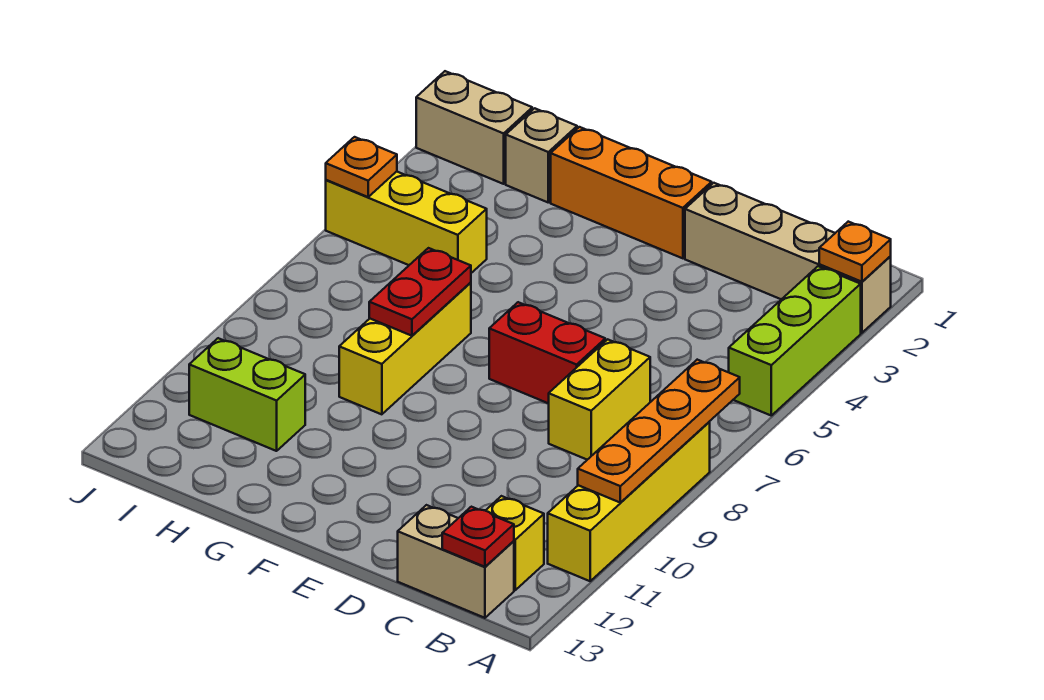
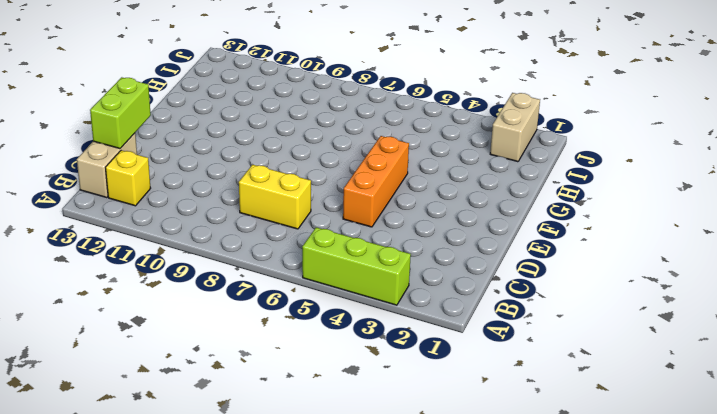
lime brick C13:D13 level 2 -> lime brick H11:I11 level 1
orange brick D5:F5 level 1 -> orange brick E2:G2 level 1
none -> tan brick A2:D2 level 1
none -> yellow brick A8:A11 level 1
none -> red brick D7:E7 level 1

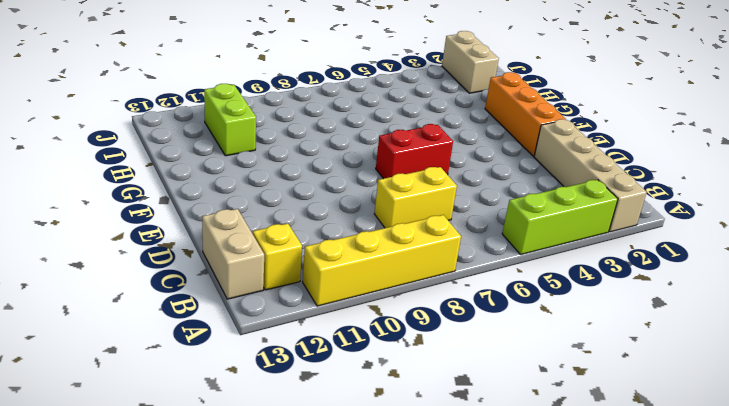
red brick E6:E7 level 1 -> red brick D7:E7 level 1
none -> yellow brick G7:G9 level 1
none -> tan brick H2 level 1
none -> yellow brick H5:J5 level 1

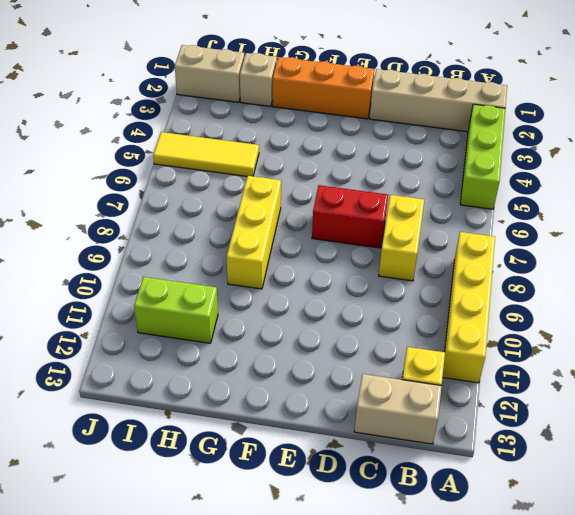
yellow tile H5:J5 level 1 -> yellow brick H5:J5 level 1
none -> orange plate A2 level 2
none -> orange plate A7:A10 level 2
none -> red plate B13 level 2

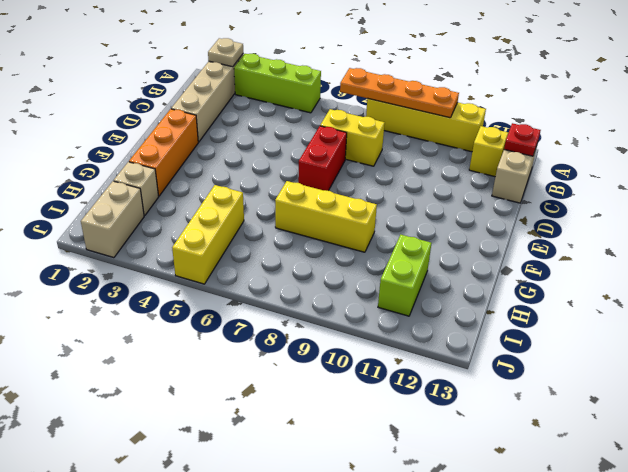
tan plate A2 level 2 -> orange plate A2 level 2
none -> red plate G7:G8 level 2
none -> orange plate J5 level 2

